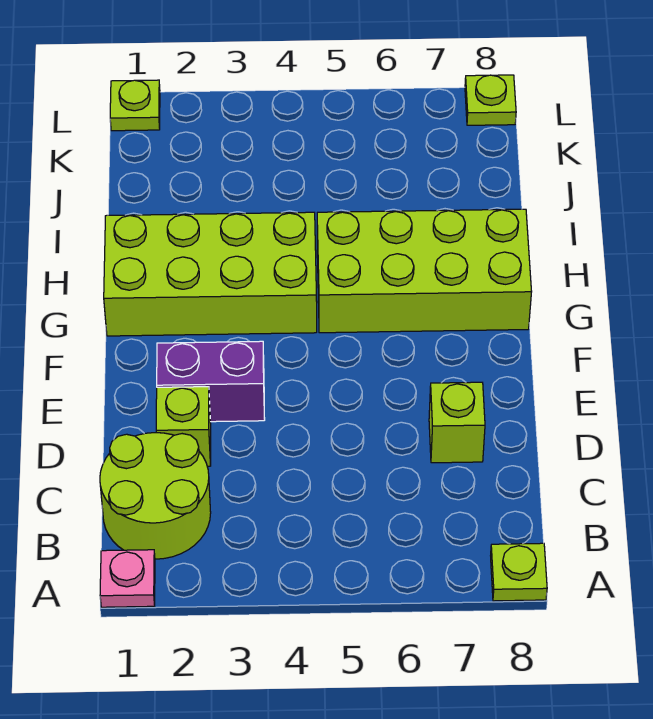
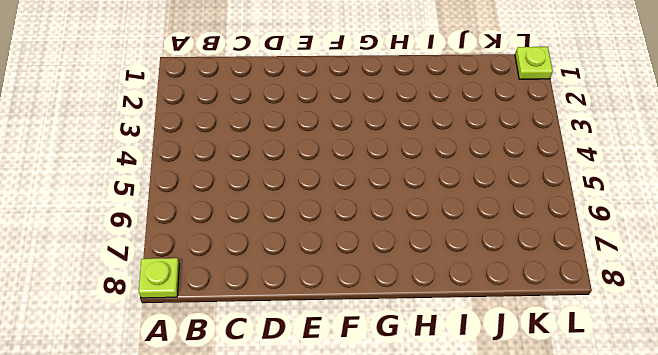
none -> pink plate A1 level 1
none -> lime round brick B1:C2 level 1

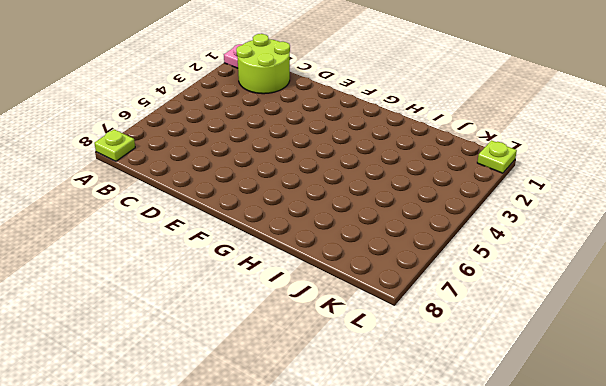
none -> lime brick D2 level 1
none -> lime brick D7 level 1

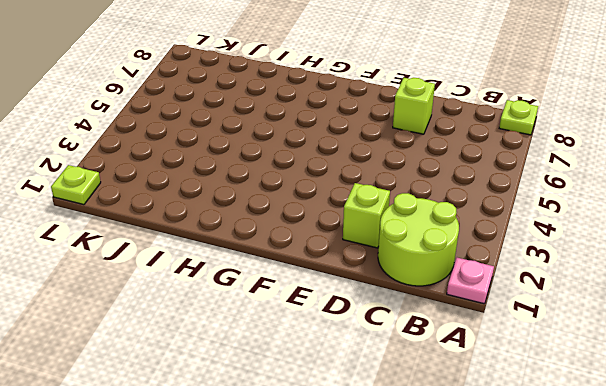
none -> purple brick E2:E3 level 1
none -> lime brick G1:H4 level 1

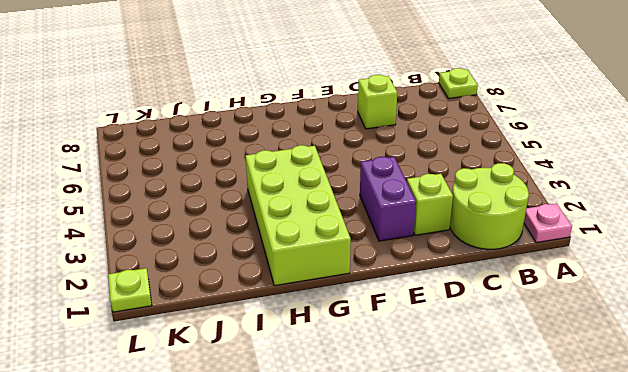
none -> lime brick G5:H8 level 1
none -> lime plate L8 level 1

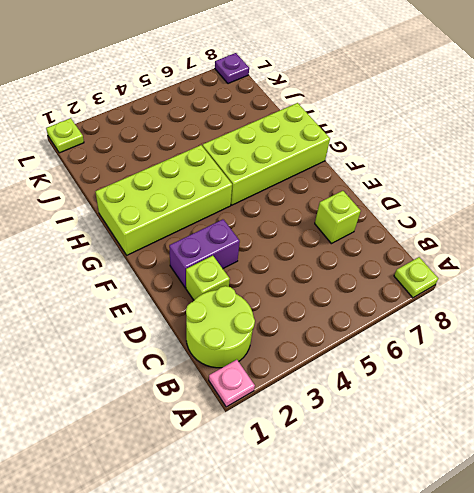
purple plate L8 level 1 -> lime plate L8 level 1

